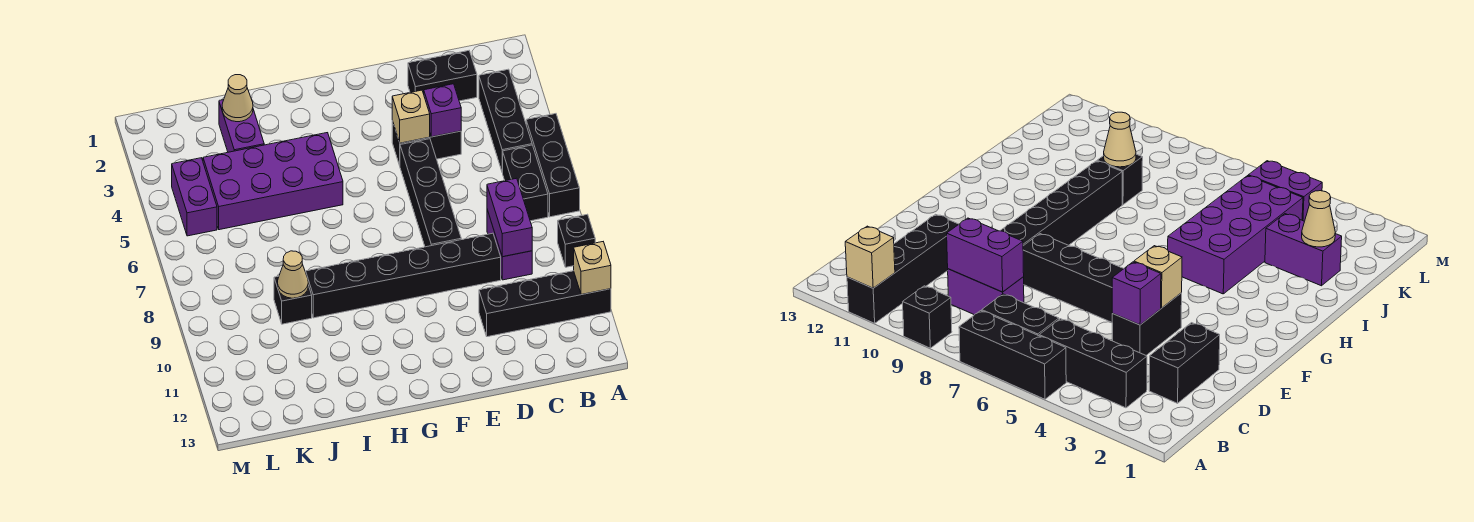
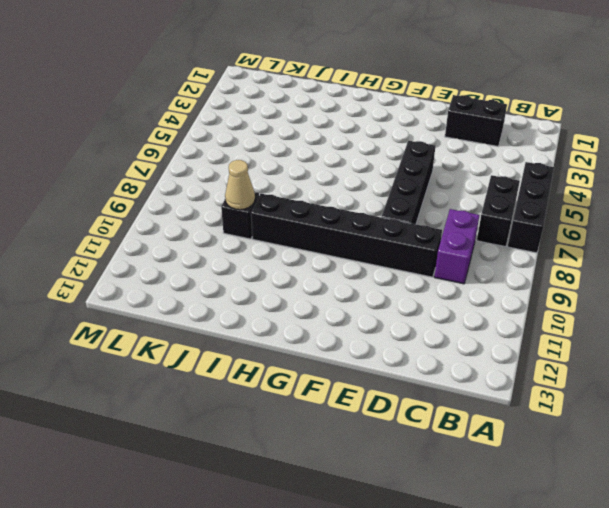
none -> black brick A9 level 1
none -> black brick A11:D11 level 1
none -> black brick B3:B5 level 1

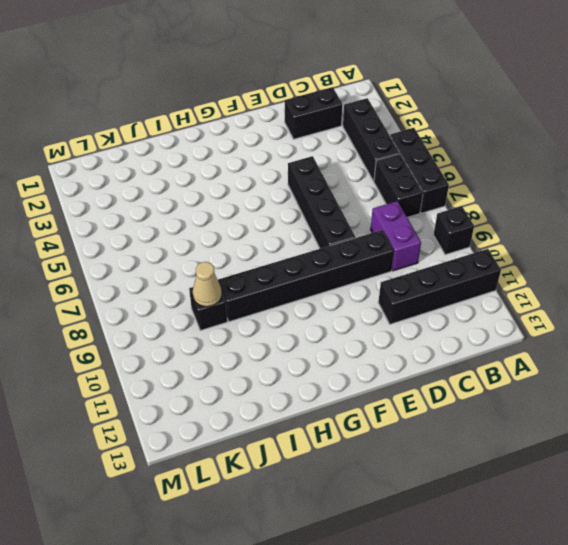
none -> black brick D4:E4 level 1
none -> purple brick H4:K5 level 1
none -> purple brick J2:J3 level 1

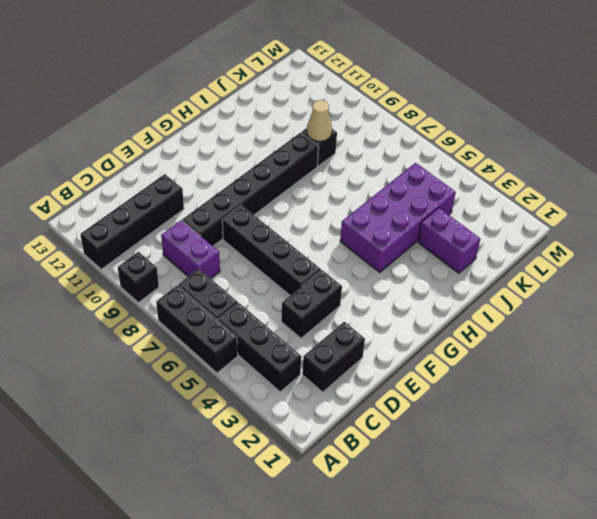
none -> purple brick L4:L5 level 1
none -> tan brick A11 level 2
none -> purple brick C8:C9 level 2

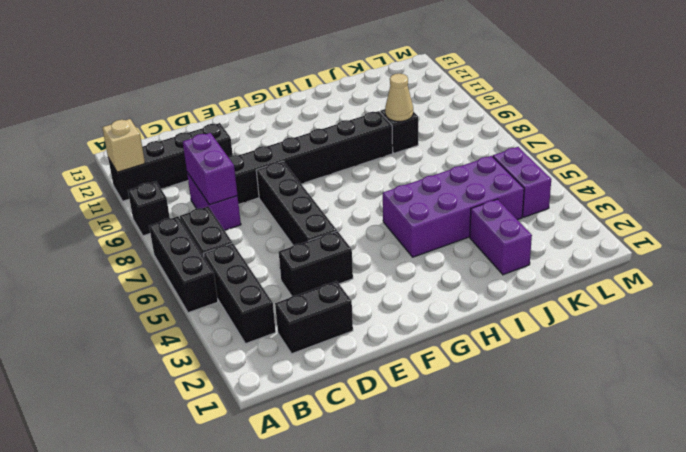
none -> purple brick D4 level 2
none -> tan brick E4 level 2
none -> tan cone J2 level 2

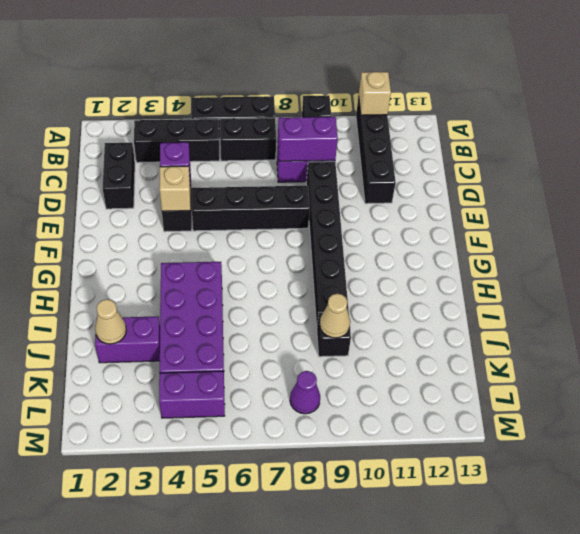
purple cone L8 level 1 -> none

